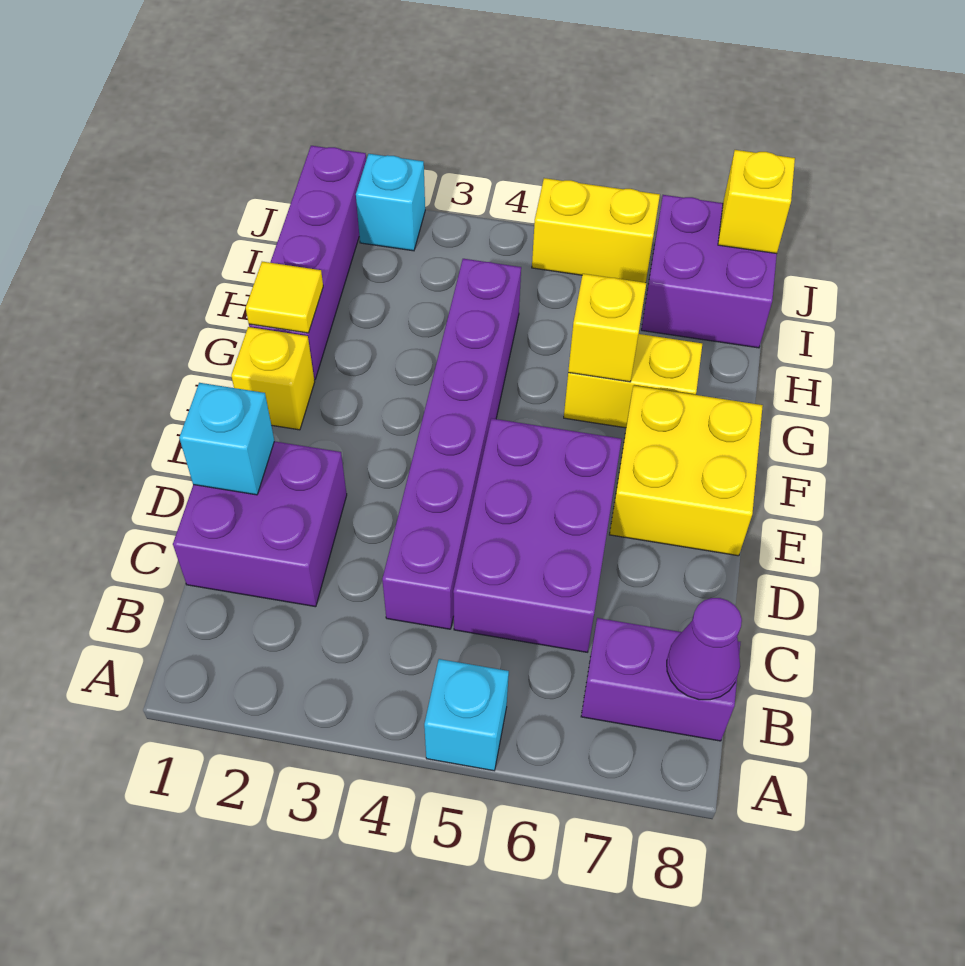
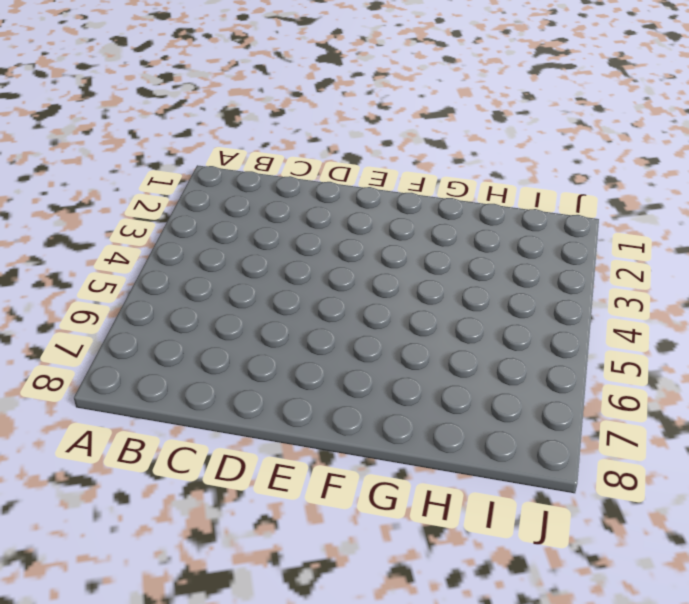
none -> cyan brick A5 level 1
none -> purple brick B7:B8 level 1
none -> purple brick C1:D2 level 1

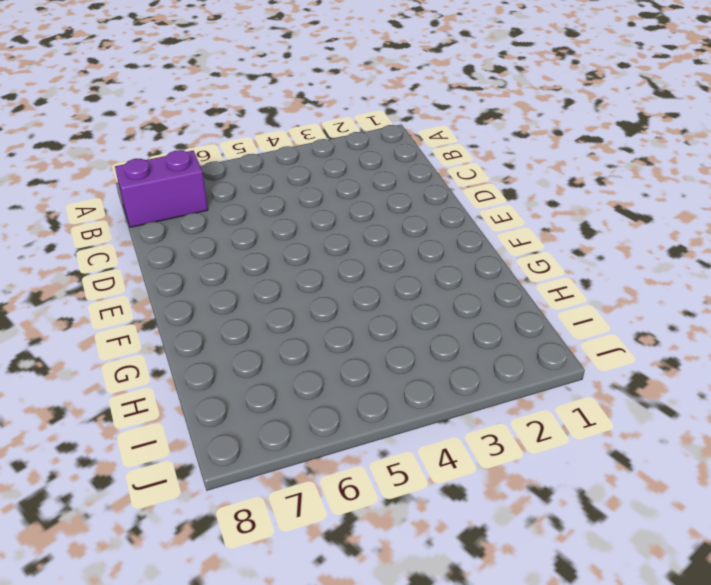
none -> cyan brick A5 level 1
none -> purple brick C1:D2 level 1
none -> purple brick C4:H4 level 1

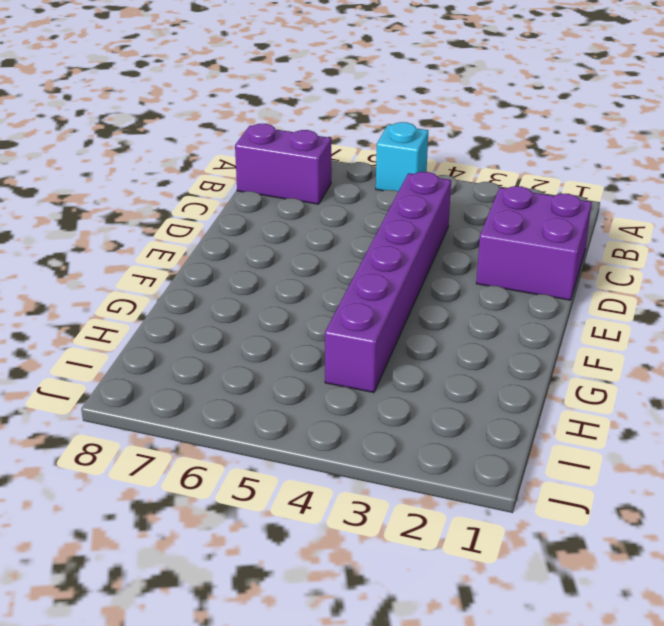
none -> purple brick C5:E6 level 1
none -> yellow brick E7:F8 level 1
none -> yellow brick F1 level 1

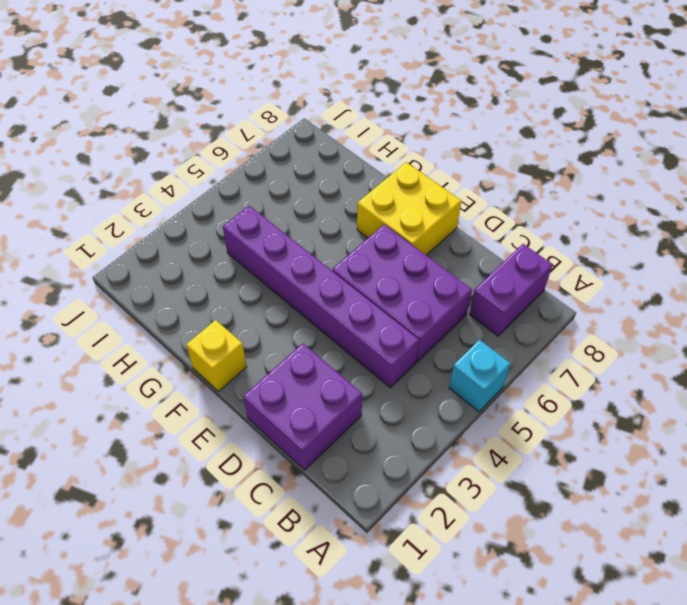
none -> purple brick G1:J1 level 1
none -> yellow brick G6:G7 level 1
none -> purple brick I7:J8 level 1

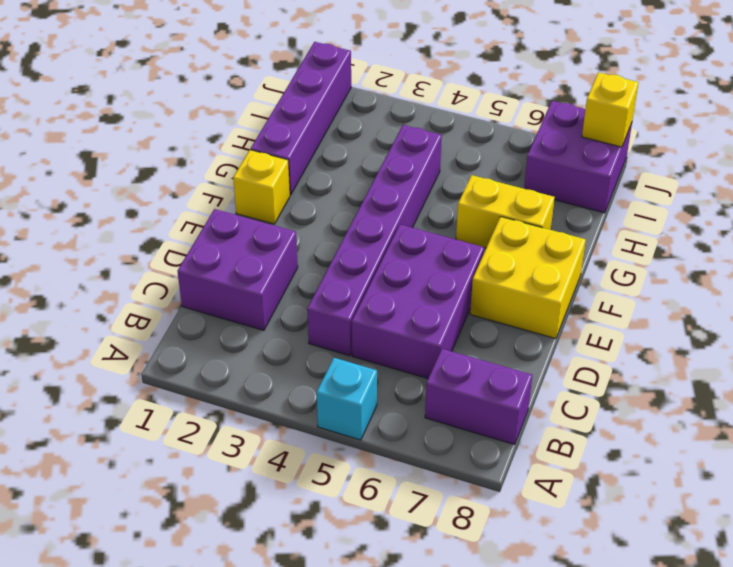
none -> cyan brick J2 level 1
none -> yellow brick J5:J6 level 1
none -> purple cone B8 level 2

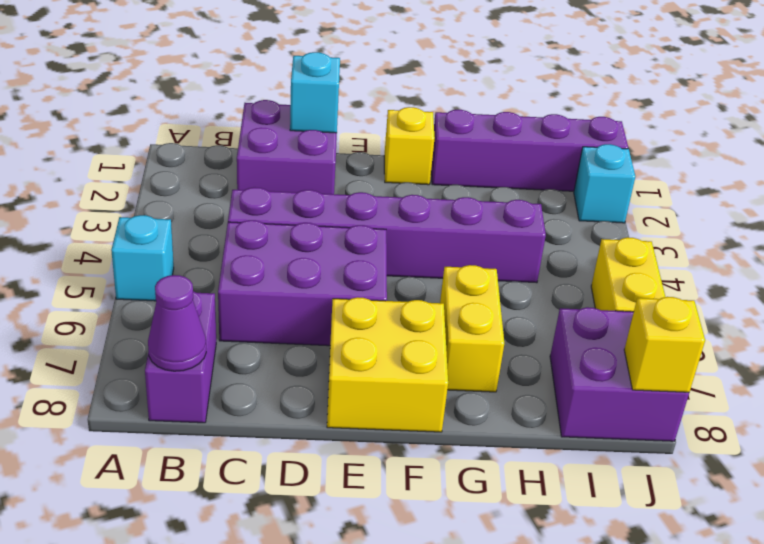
none -> yellow tile G1 level 2
none -> yellow brick G6 level 2

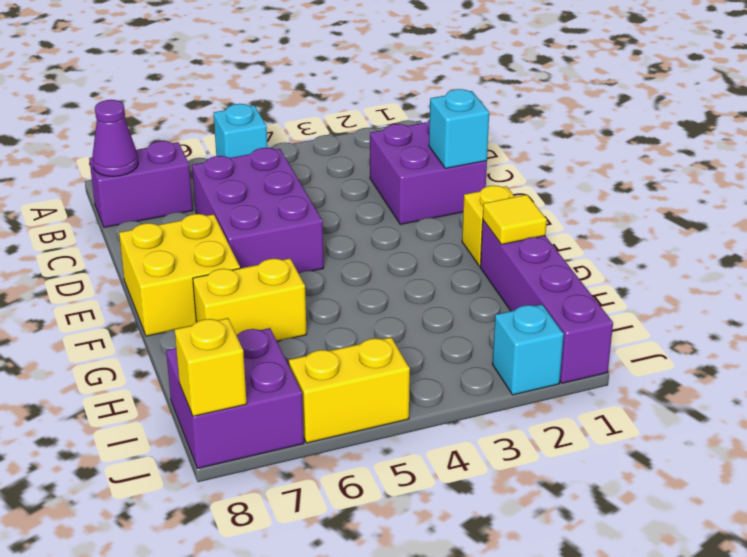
none -> purple brick C4:H4 level 1
none -> yellow brick G6 level 2

